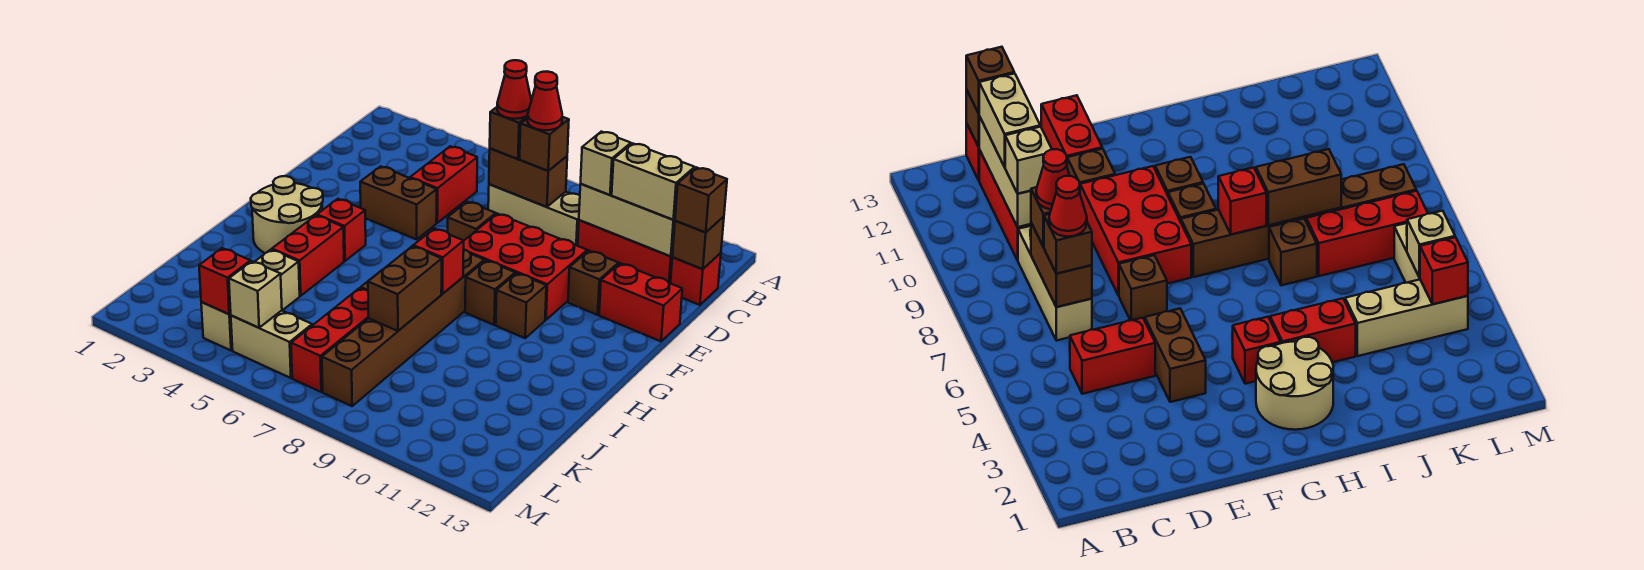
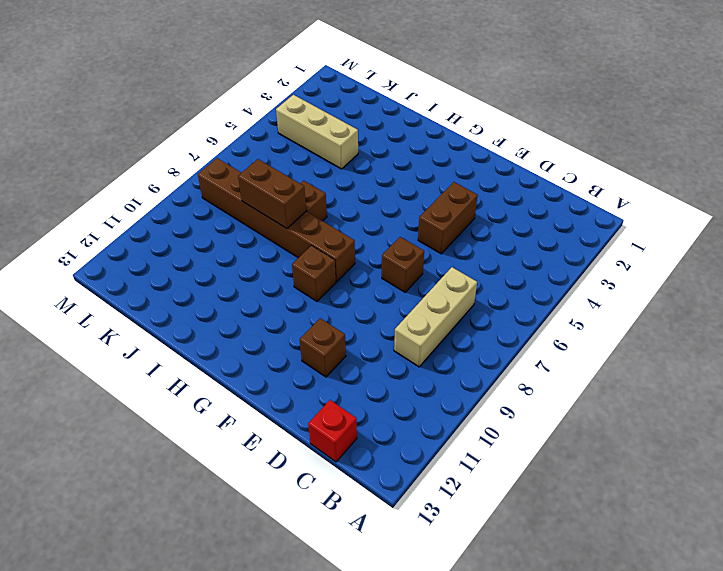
none -> red brick C5:D5 level 1
none -> red brick C10:C12 level 1
none -> red brick E8:F10 level 1
none -> red brick E12:E13 level 1

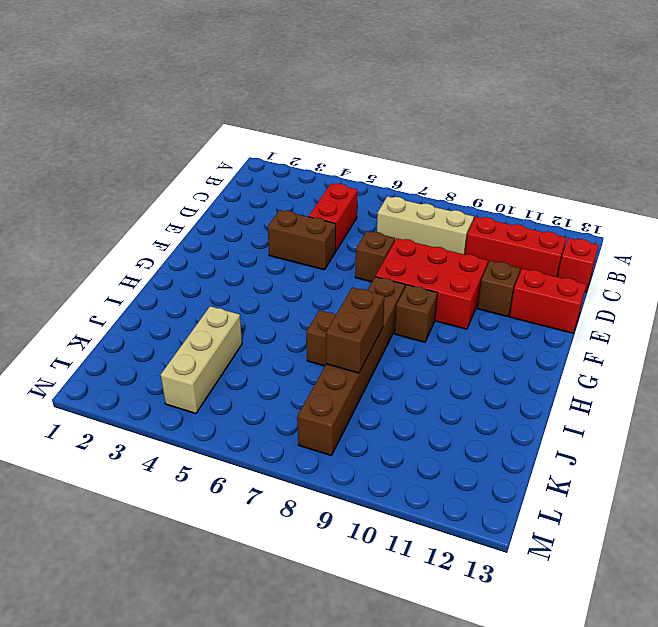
none -> tan round brick G2:H3 level 1
none -> red brick G4 level 1
none -> brown brick G10 level 1
none -> red brick H4:I4 level 1

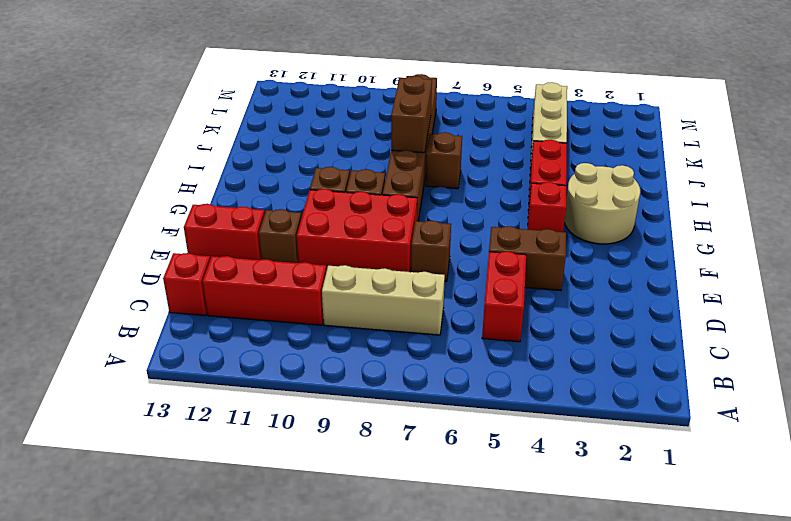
none -> red brick J7:L7 level 1
none -> tan brick L5:L6 level 1
none -> brown brick C7:C8 level 2
none -> tan brick C10:C12 level 2

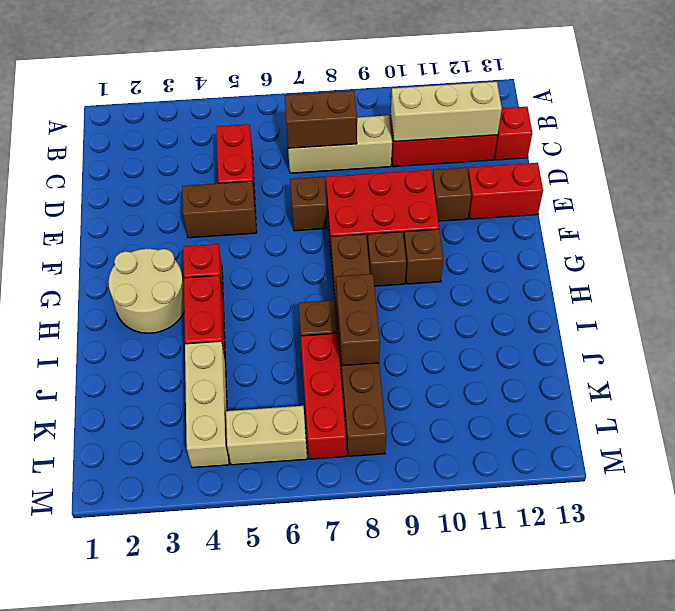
none -> brown brick C13 level 2
none -> red brick H8 level 2
none -> red brick L4 level 2
none -> tan brick L5 level 2

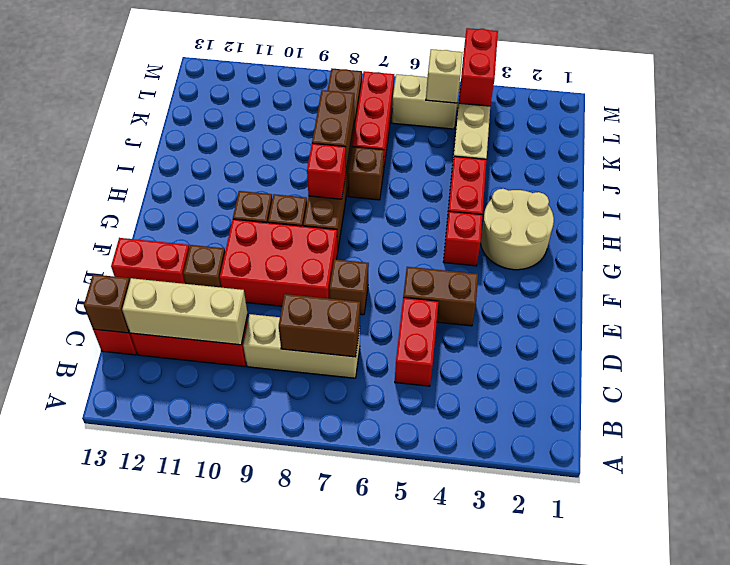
red brick L4:M4 level 2 -> red brick L4 level 2
none -> brown brick C7 level 3
none -> brown brick C8 level 3
none -> tan brick C10 level 3
none -> tan brick C11:C12 level 3

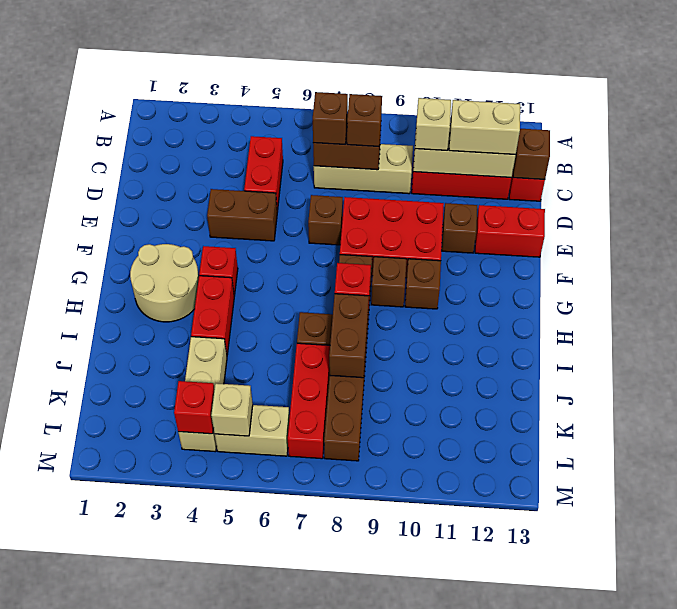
none -> brown brick C13 level 3
none -> red cone C7 level 4
none -> red cone C8 level 4

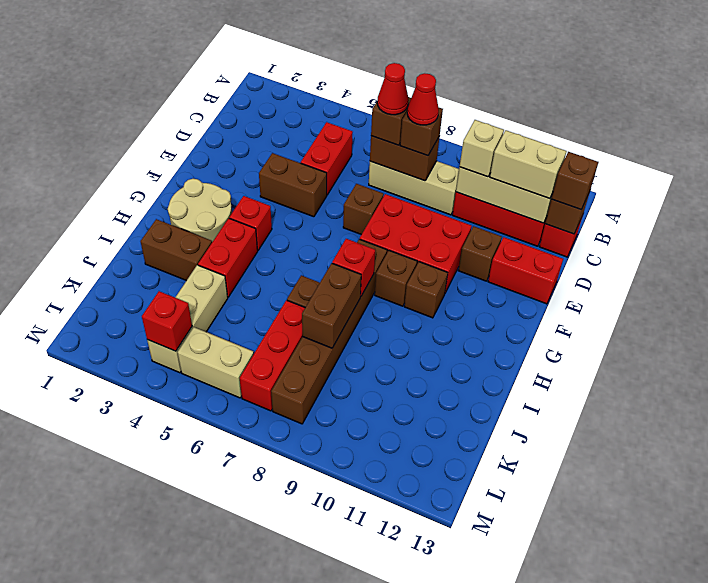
brown brick I2:I3 level 1 -> none
none -> tan brick L5 level 2

